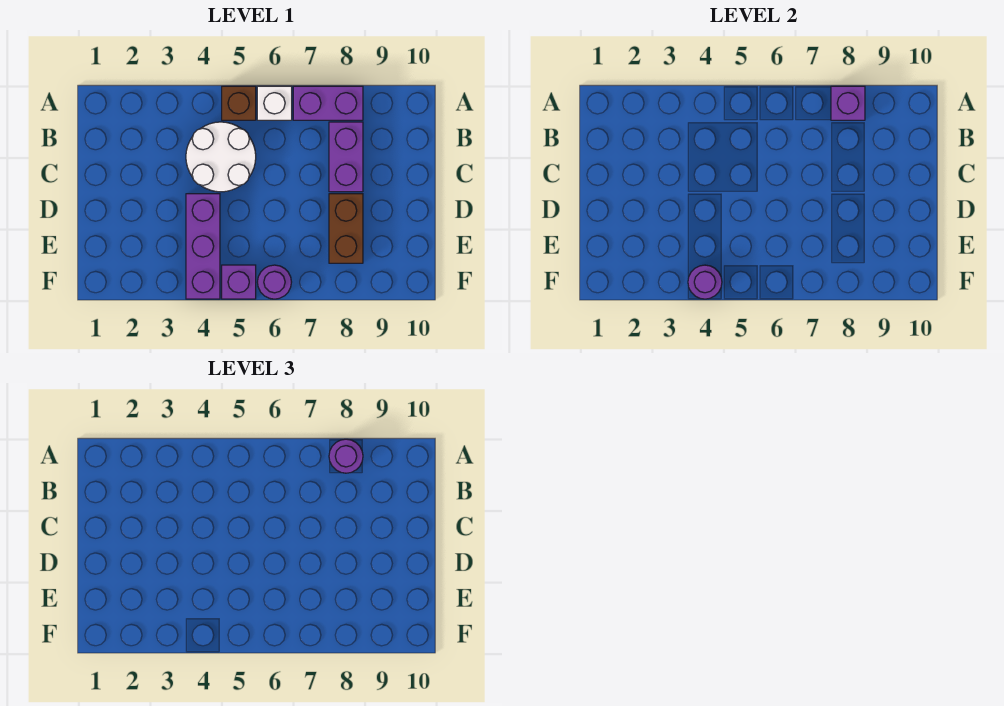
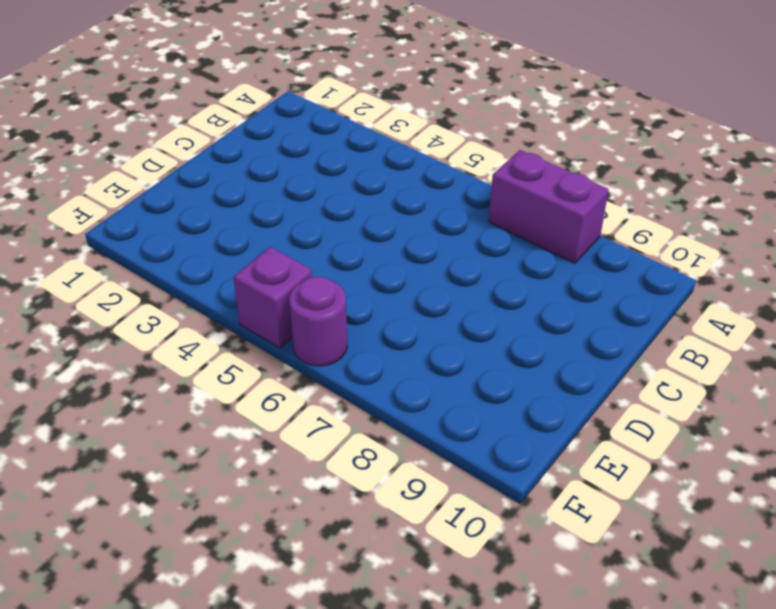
none -> brown brick A5 level 1
none -> white brick A6 level 1
none -> white round brick B4:C5 level 1

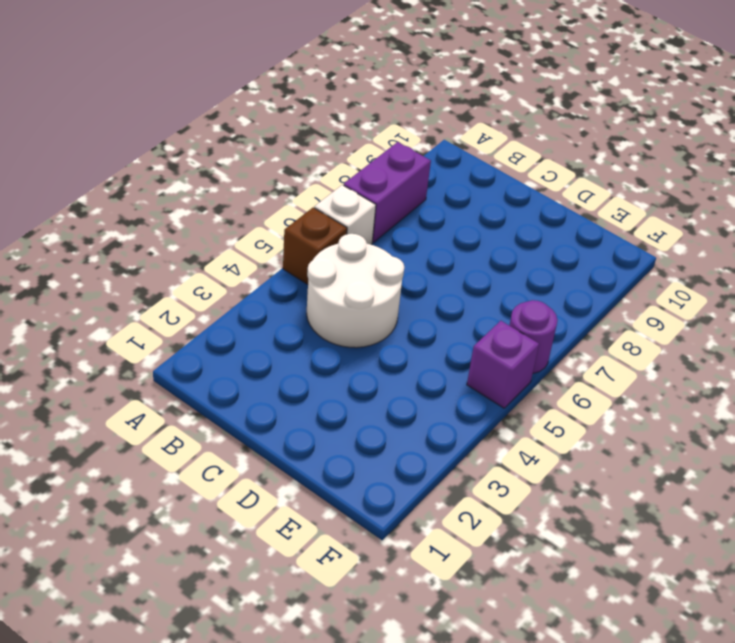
none -> purple brick B8:C8 level 1
none -> purple brick D4:F4 level 1
none -> brown brick D8:E8 level 1

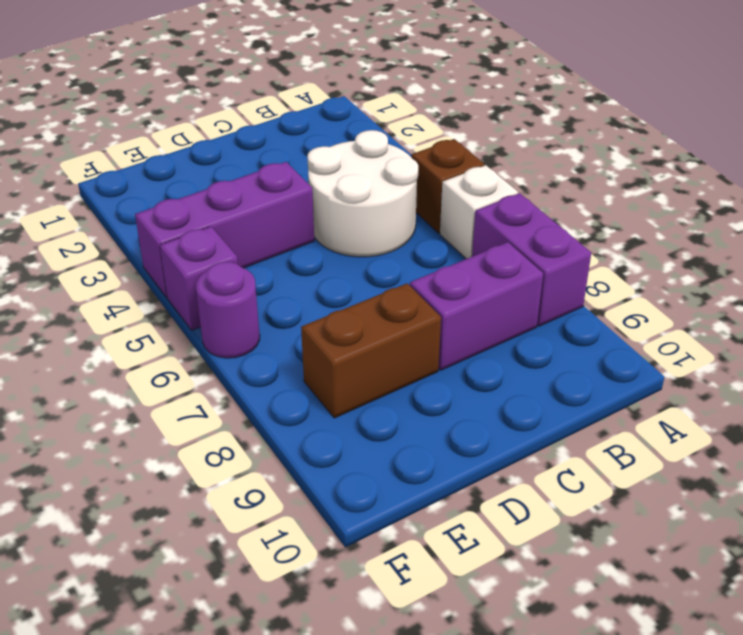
none -> purple brick A8 level 2
none -> purple round brick F4 level 2
none -> purple round brick A8 level 3

